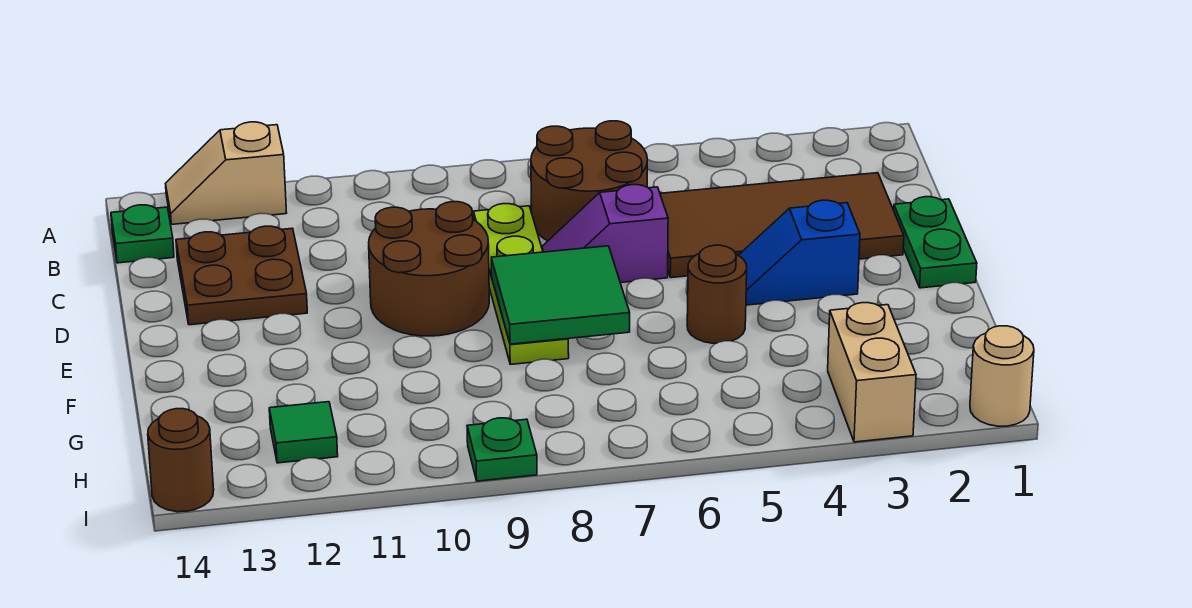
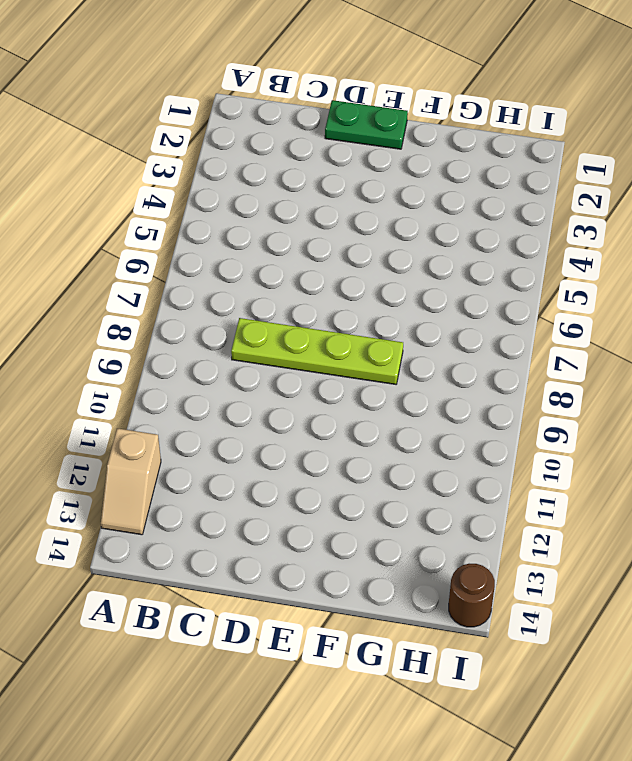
none -> brown round brick B6:C7 level 1
none -> green plate B14 level 1
none -> brown tile C2:D5 level 1

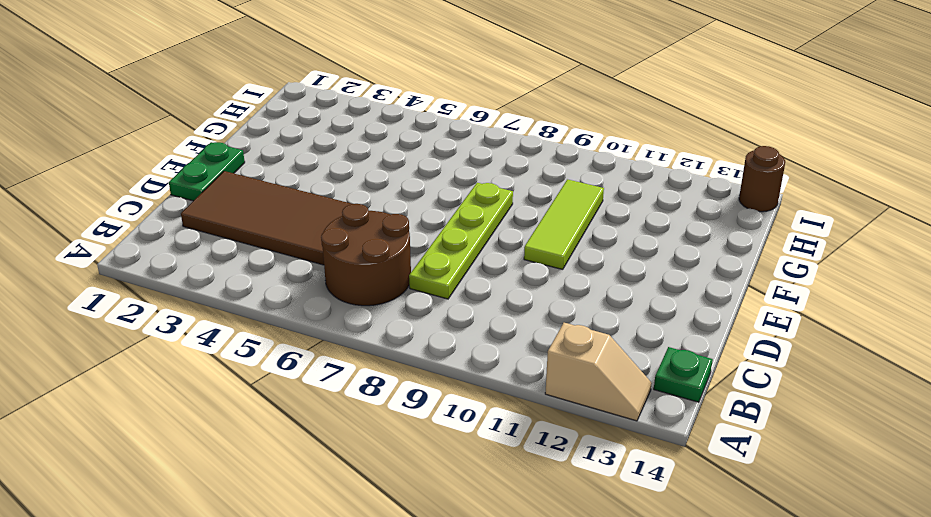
lime tile E10:G10 level 1 -> brown round brick D9:E10 level 1
none -> brown plate C12:D13 level 1
none -> purple slope D6:D7 level 1 top 6
none -> blue slope E3:E4 level 1 top 3

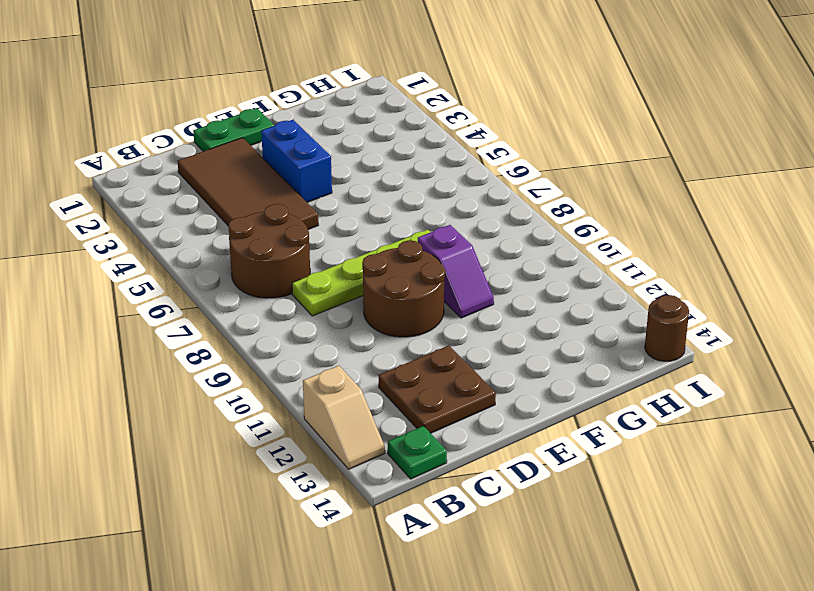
blue brick E3:E4 level 1 -> blue slope E3:E4 level 1 top 3
purple slope F9:F10 level 1 top 9 -> purple slope D6:D7 level 1 top 6
none -> brown round brick F5 level 1
none -> tan brick H3:I3 level 1
none -> green tile H12 level 1

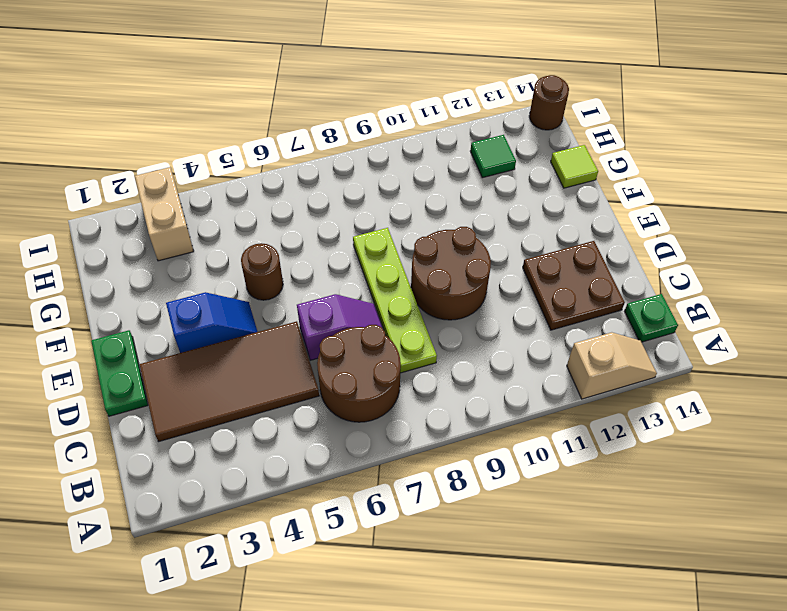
lime tile G14 level 1 -> none
none -> tan round brick I1 level 1
none -> green plate I9 level 1
none -> green tile E7:F8 level 2

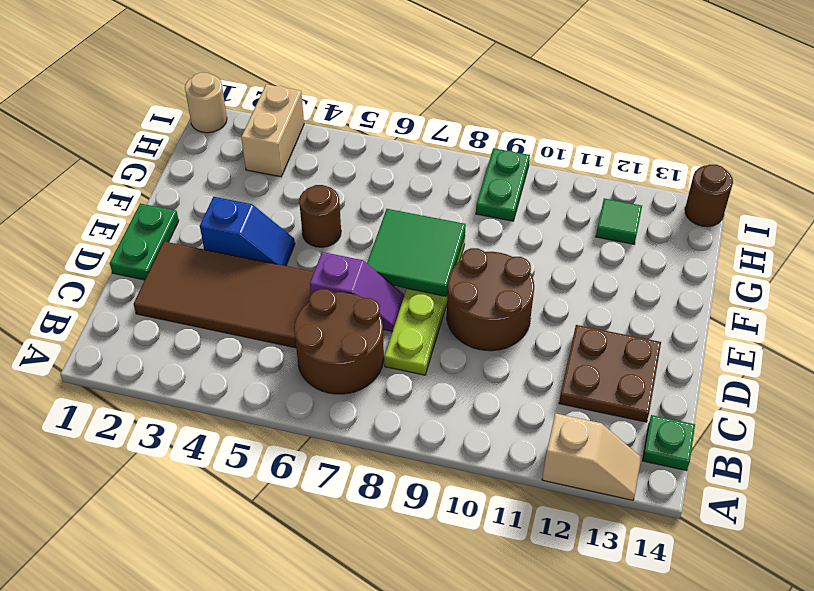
green plate H9:I9 level 1 -> green plate I9 level 1

